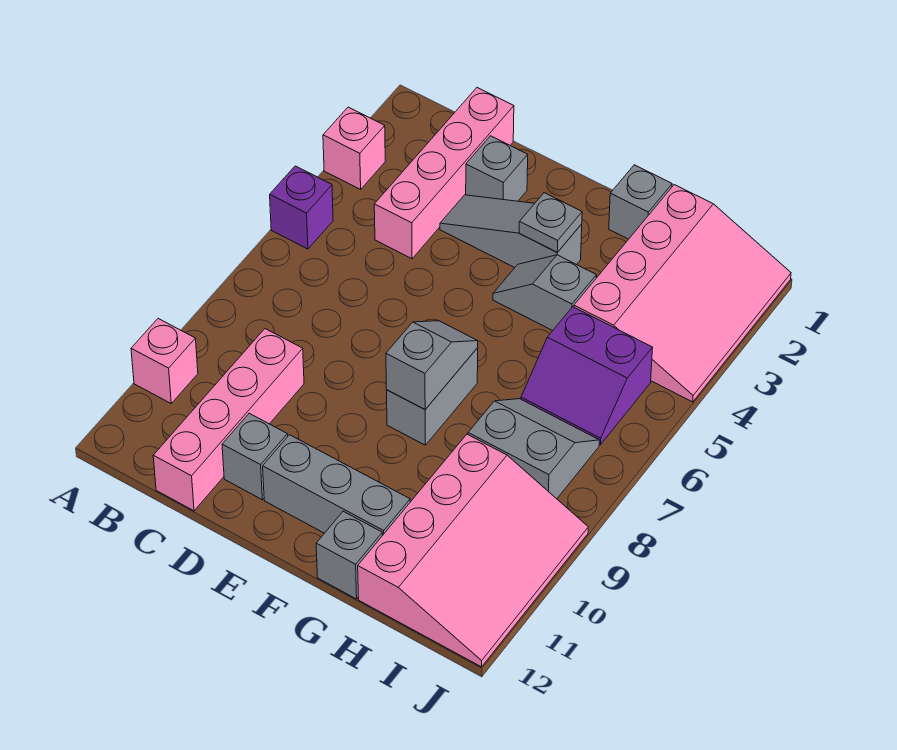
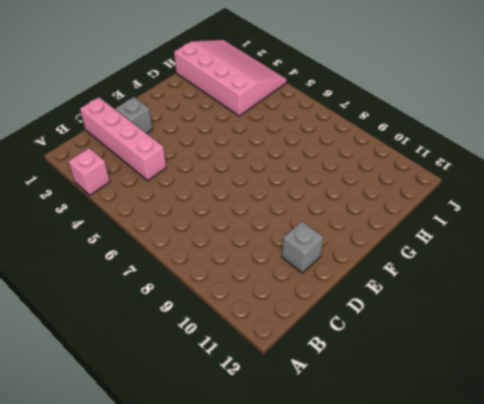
none -> purple brick A5 level 1
none -> pink brick A10 level 1
none -> pink brick C9:C12 level 1

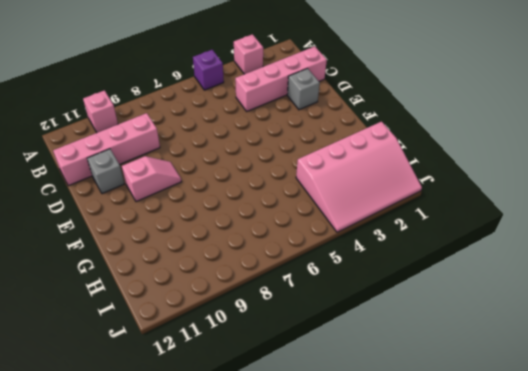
pink slope E9:E10 level 1 top 10 -> none
none -> grey slope D3:F3 level 1 top F
none -> grey brick E11:G11 level 1
none -> grey slope F4:G4 level 1 top G

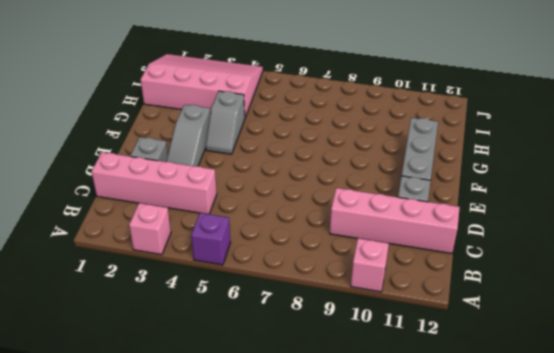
none -> grey brick F7:F8 level 1
none -> grey brick G1 level 1
none -> grey brick G12 level 1

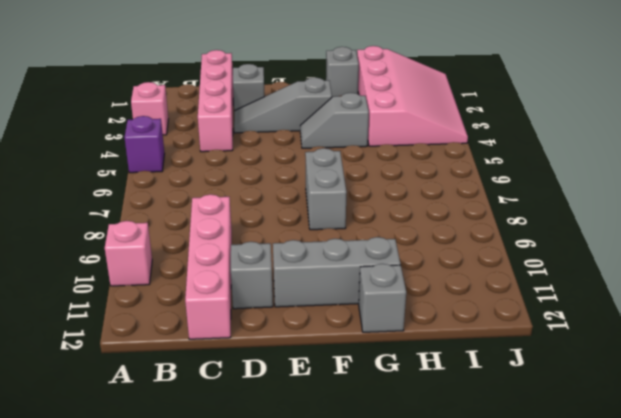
none -> purple slope H5:I6 level 1 top 5
none -> grey slope H7:I8 level 1 top 8
none -> pink slope H9:J12 level 1 top H

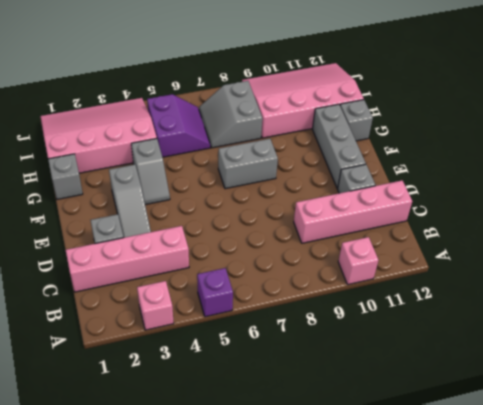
none -> grey plate F3 level 2
none -> grey slope F7:F8 level 2 top 8

